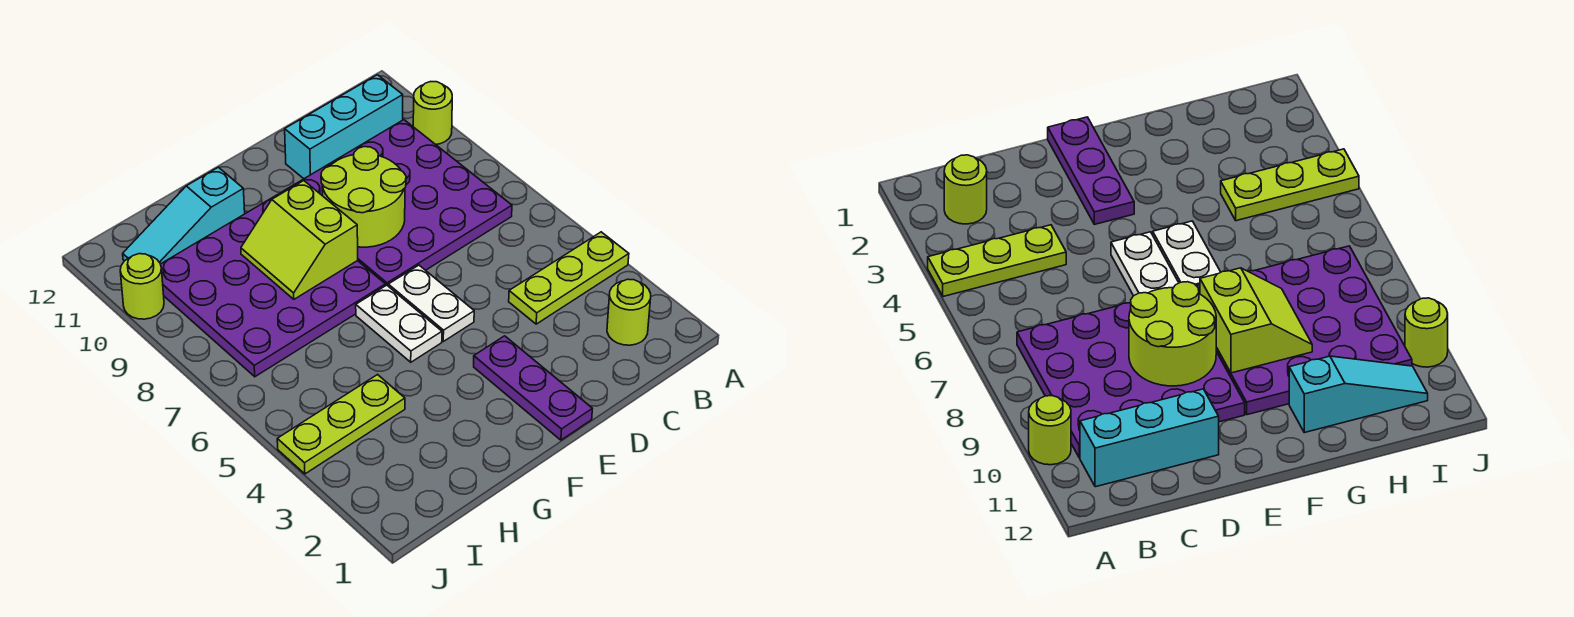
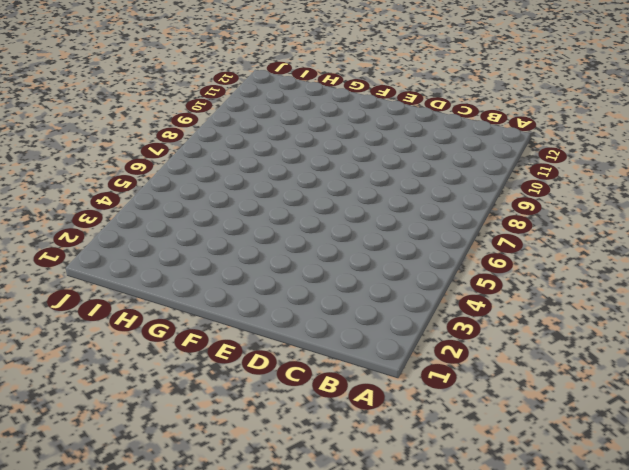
none -> lime plate A4:C4 level 1
none -> lime round brick A10 level 1
none -> lime round brick B2 level 1

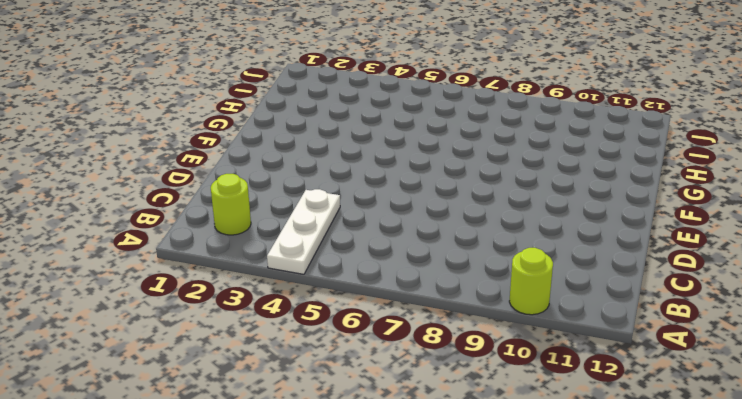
white plate A4:C4 level 1 -> lime plate A4:C4 level 1
none -> purple plate B7:E10 level 1
none -> cyan brick B11:D11 level 1
none -> purple plate E1:E3 level 1

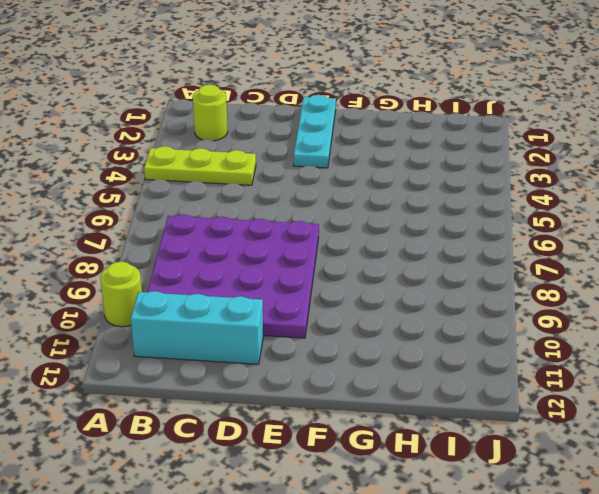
cyan plate E1:E3 level 1 -> purple plate E1:E3 level 1
none -> white plate E5:E6 level 1
none -> white plate F5:F6 level 1
none -> purple plate F7:I10 level 1

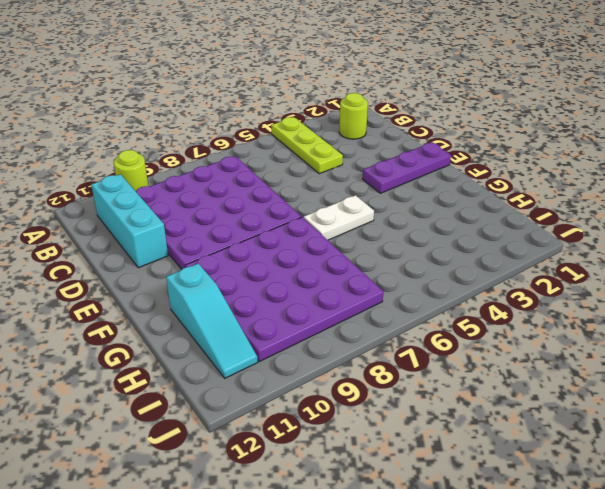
none -> white plate E5:E6 level 1
none -> lime plate H4:J4 level 1
none -> lime round brick J10 level 1

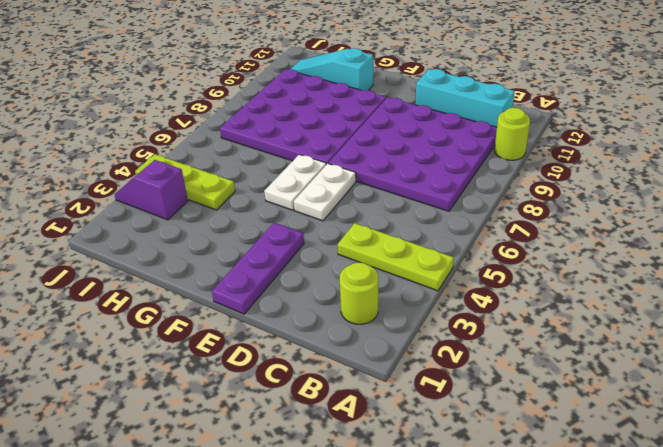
purple slope I3:J3 level 1 top I -> none
none -> lime round brick J10 level 1
none -> lime round brick D8:E9 level 2
none -> lime slope F8:G9 level 2 top F

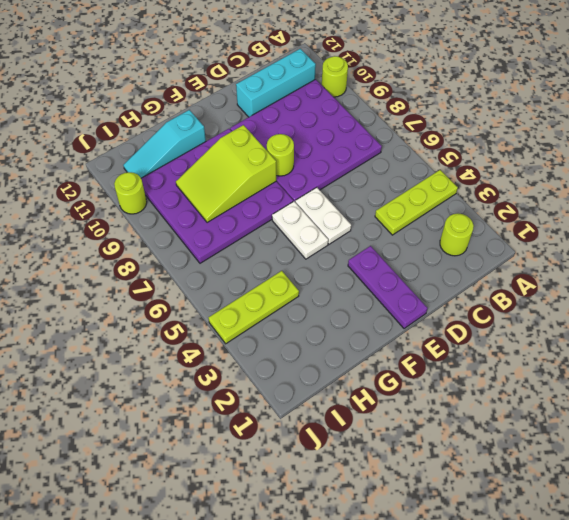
lime round brick E8 level 2 -> lime round brick D8:E9 level 2
lime slope F8:H9 level 2 top F -> lime slope F8:G9 level 2 top F

